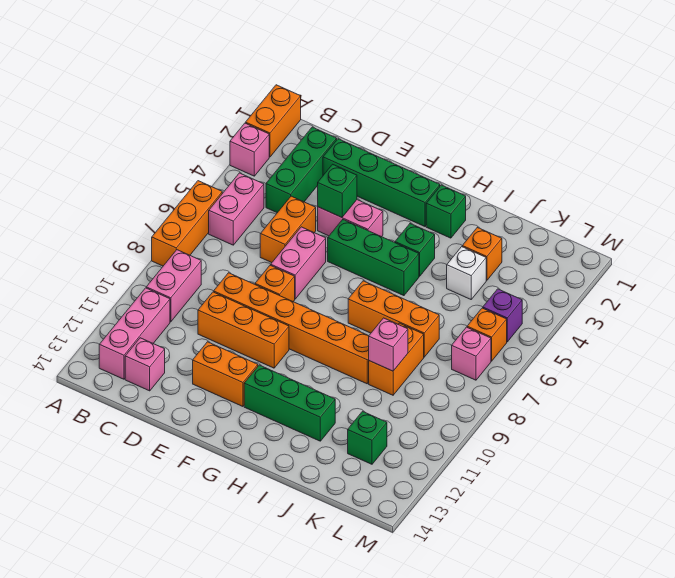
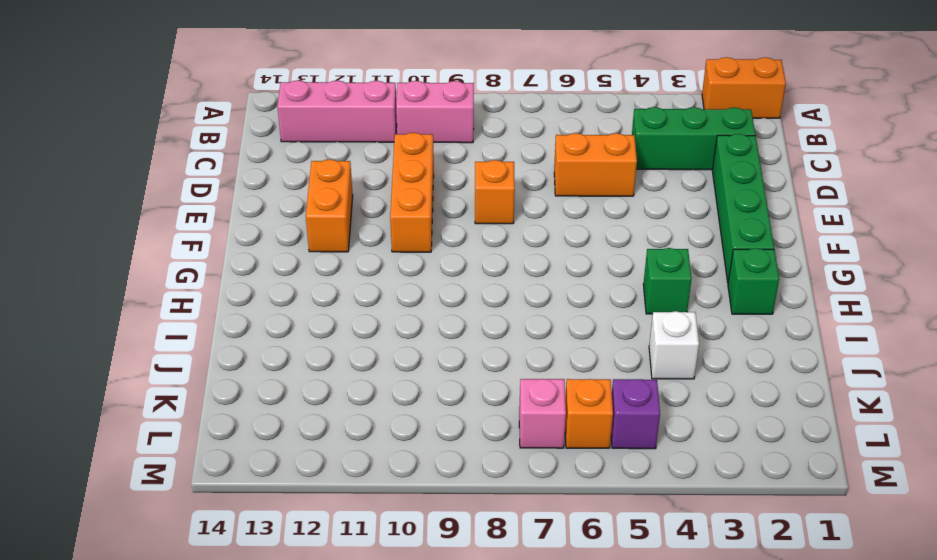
none -> pink brick A3 level 1
none -> orange brick A6:A8 level 1
none -> pink brick B5:B6 level 1
none -> pink brick C13 level 1

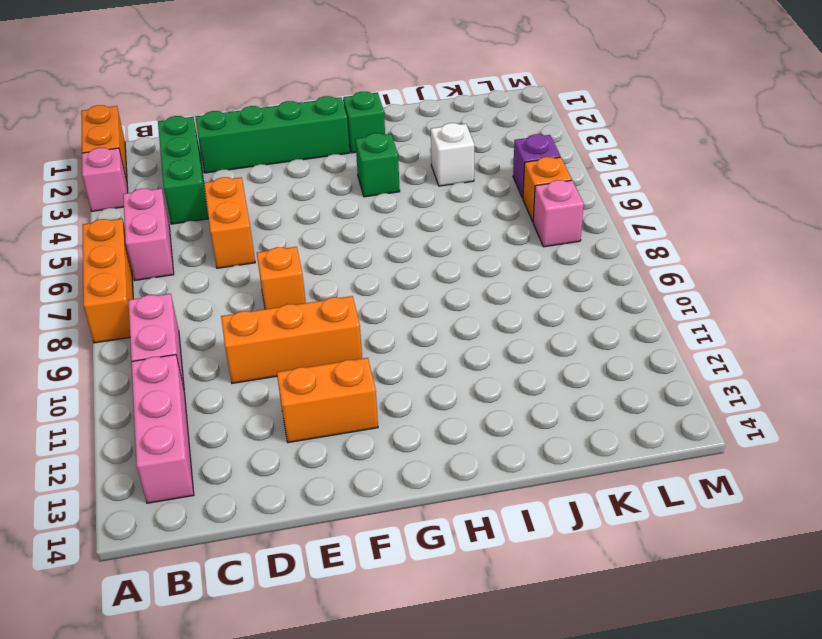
none -> pink brick C13 level 1
none -> orange brick D9:I9 level 1
none -> pink brick E4:F4 level 1
none -> pink brick E6:E7 level 1

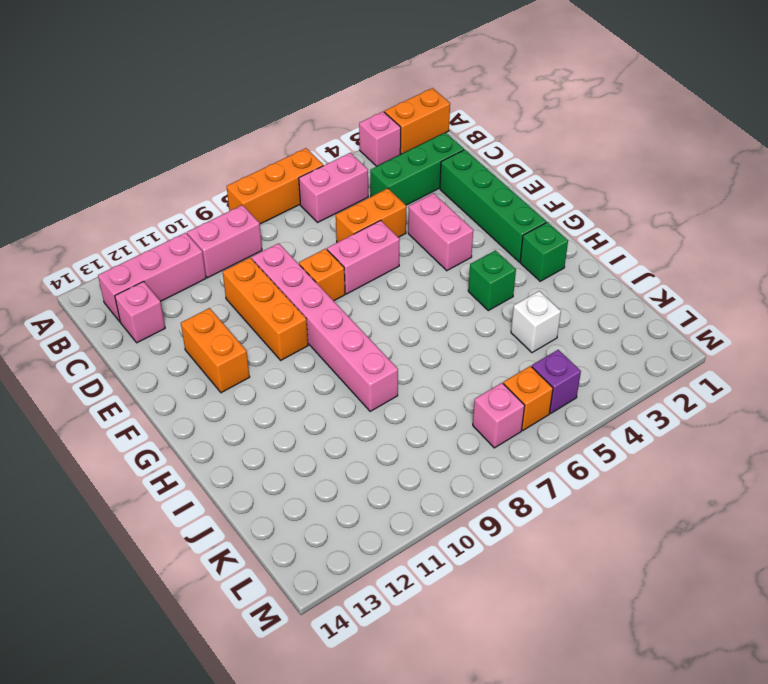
pink brick D9:I9 level 1 -> orange brick D9:I9 level 1
none -> green brick F5:H5 level 1
none -> green brick G12:I12 level 1
none -> orange brick H7:J7 level 1
none -> orange brick J3 level 1

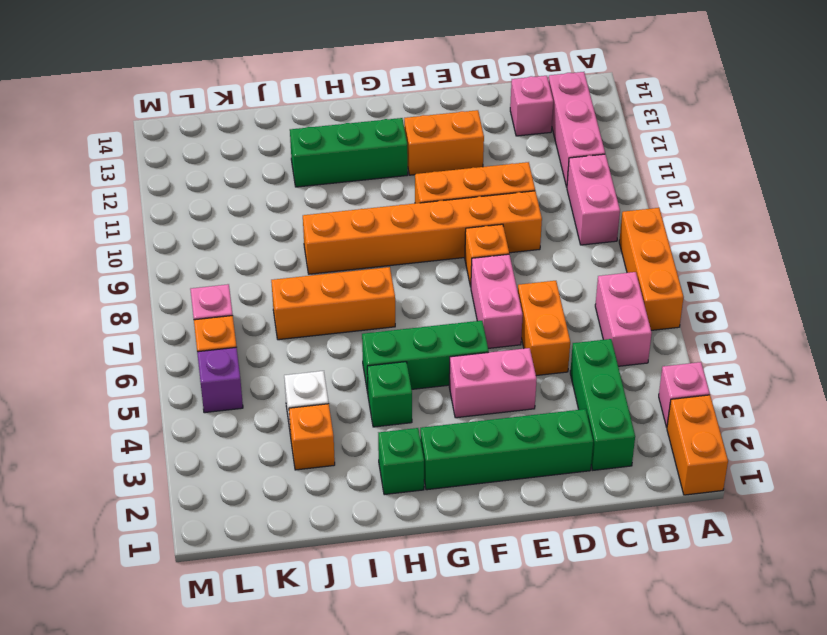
none -> orange brick J8:J9 level 1
none -> green brick K12 level 1
none -> green brick E4 level 2
none -> pink brick J9 level 2

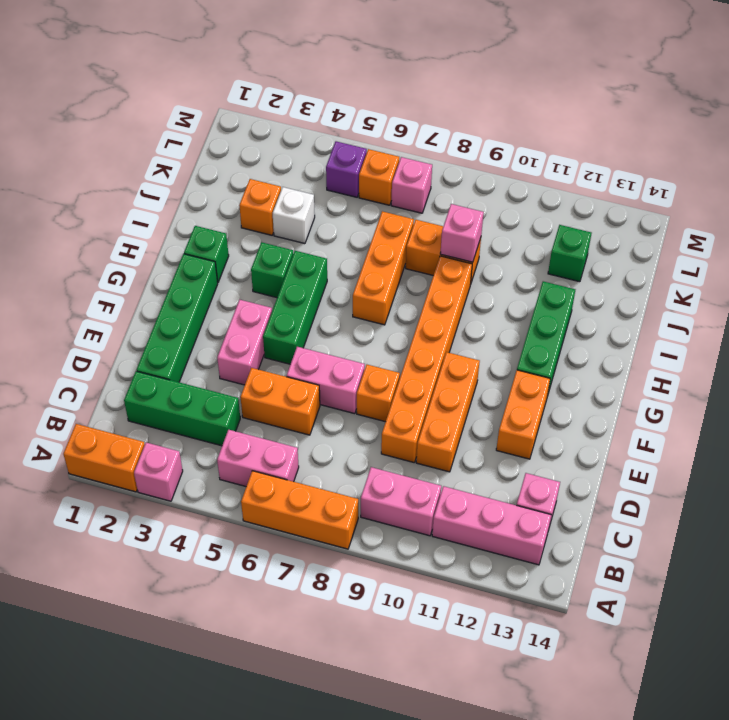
none -> green brick E4 level 2

